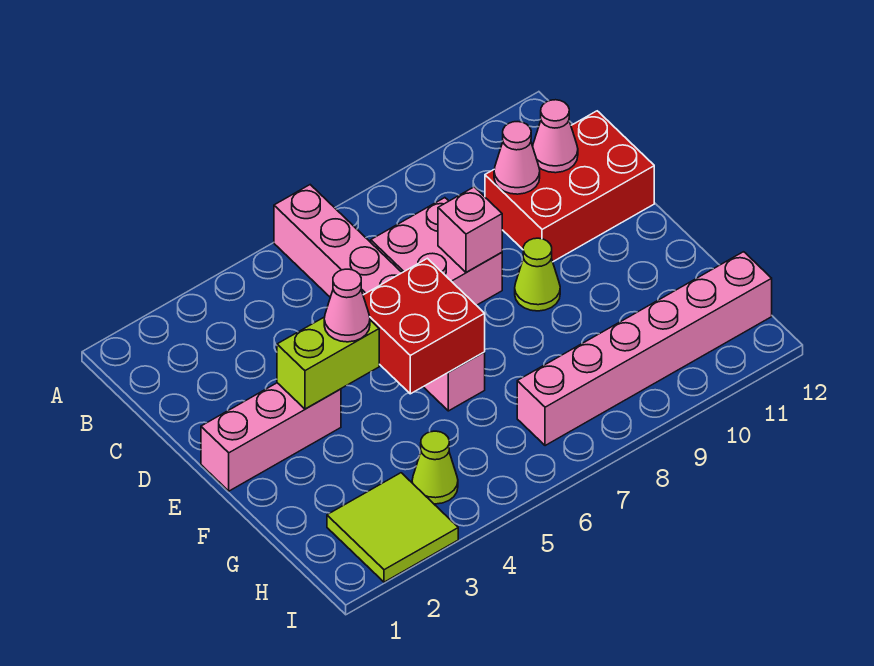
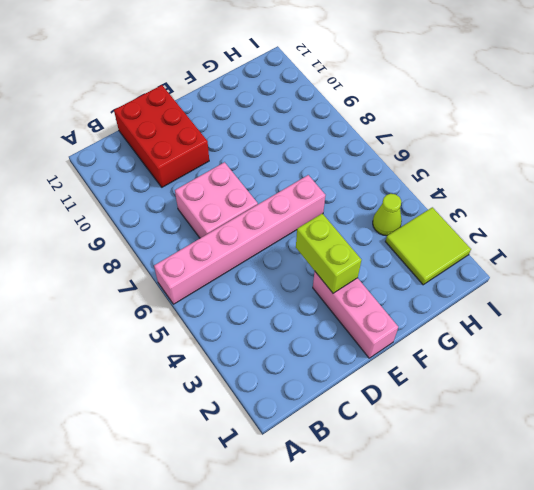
none -> lime cone E9 level 1
none -> pink brick H7:H12 level 1
none -> pink cone C10 level 2

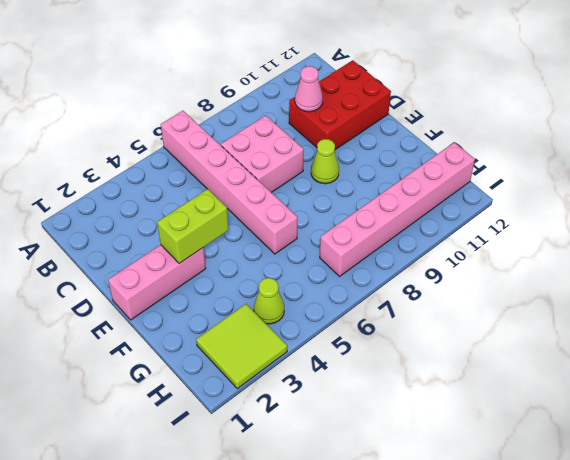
none -> pink cone C11 level 2
none -> pink brick D8 level 2
none -> red brick E5:F6 level 2

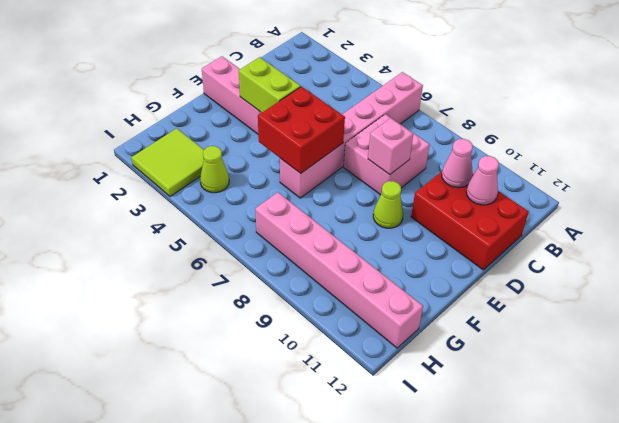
none -> pink cone E4 level 3

